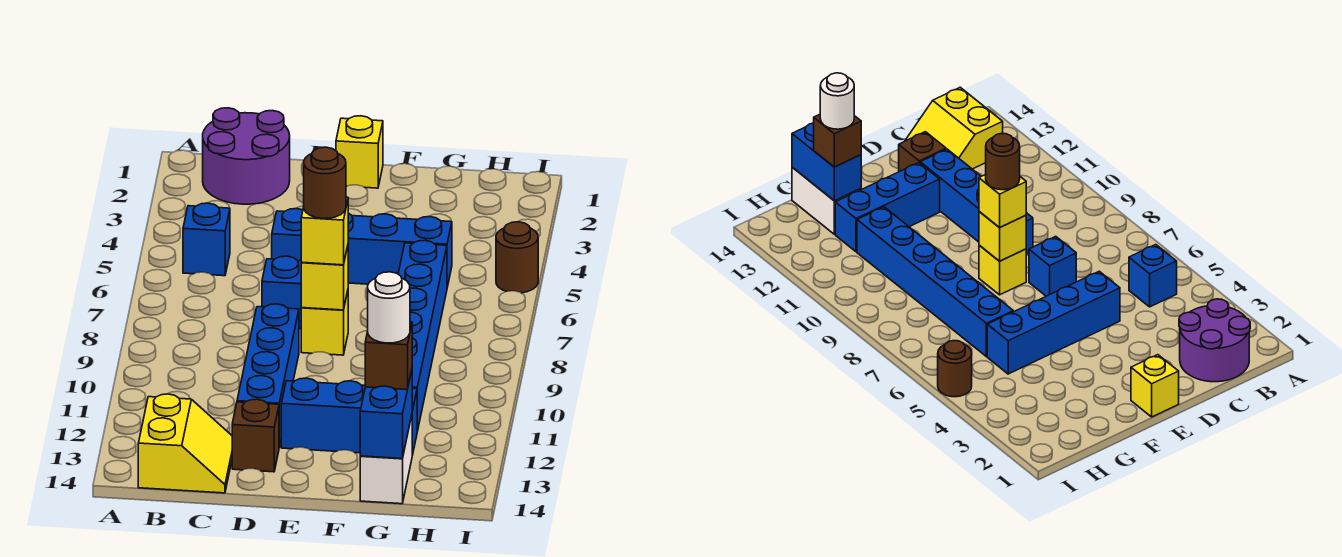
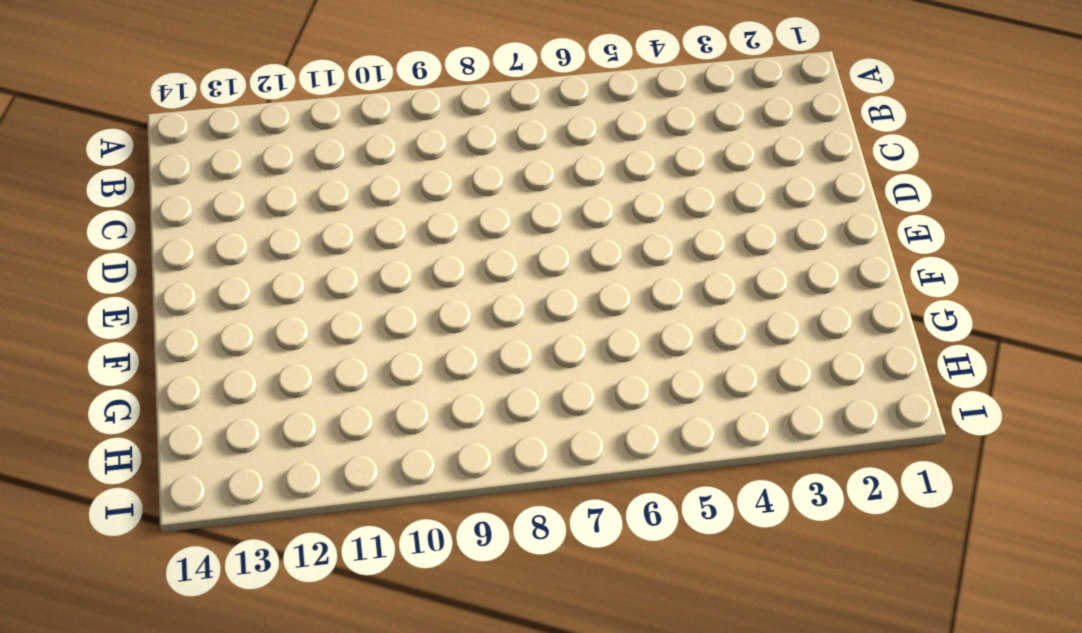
none -> purple round brick B1:C2 level 1
none -> blue brick B5 level 1
none -> yellow slope B13:C14 level 1 top B

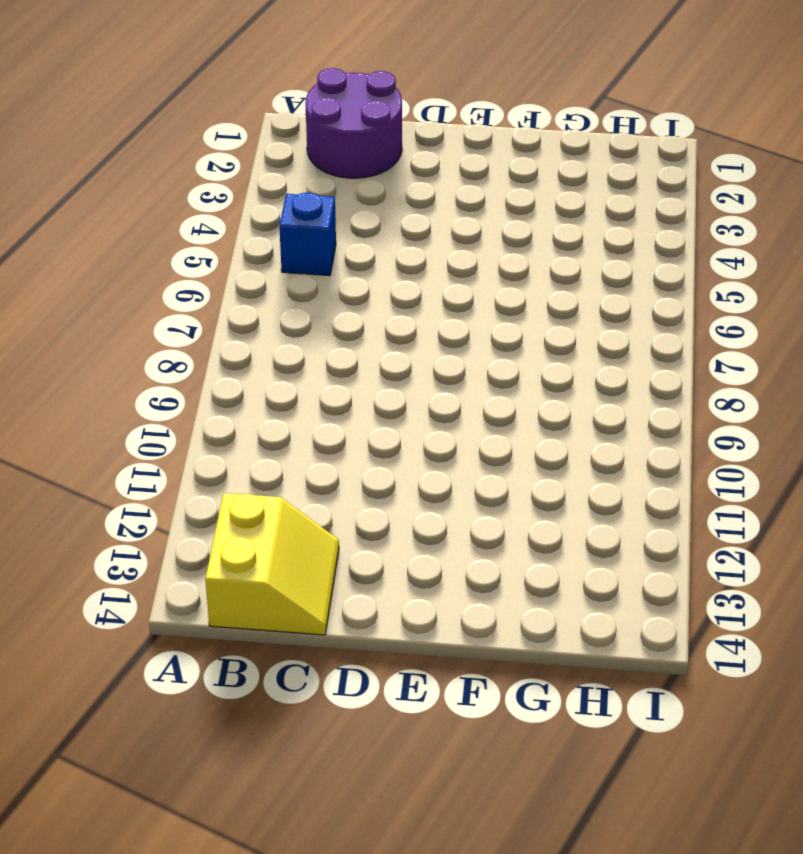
none -> blue brick D5:G5 level 1
none -> blue brick D7 level 1
none -> blue brick D9:D12 level 1

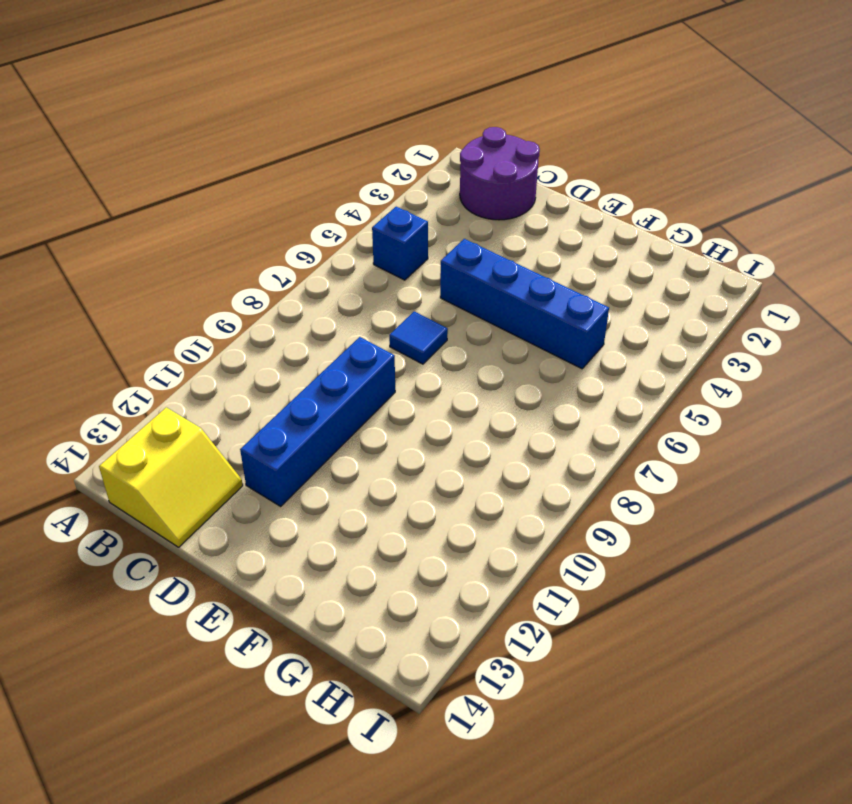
blue tile D7 level 1 -> blue brick D7 level 1
none -> brown brick D13 level 1
none -> yellow brick E1 level 1
none -> yellow brick E8 level 1

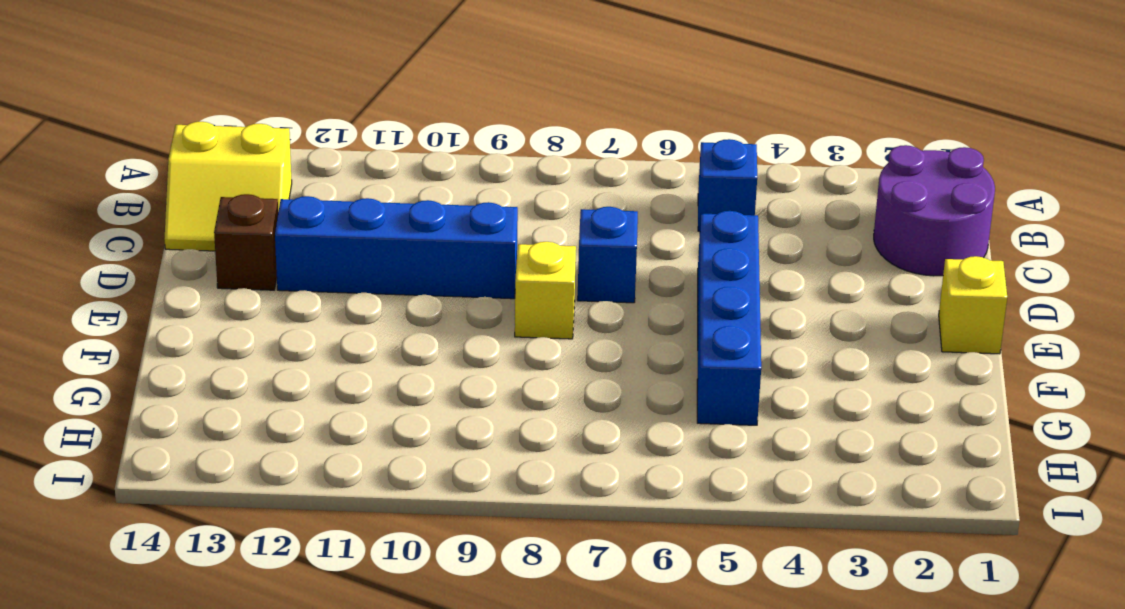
none -> blue brick E12:G12 level 1
none -> blue brick G6:G11 level 1
none -> white brick G13:G14 level 1

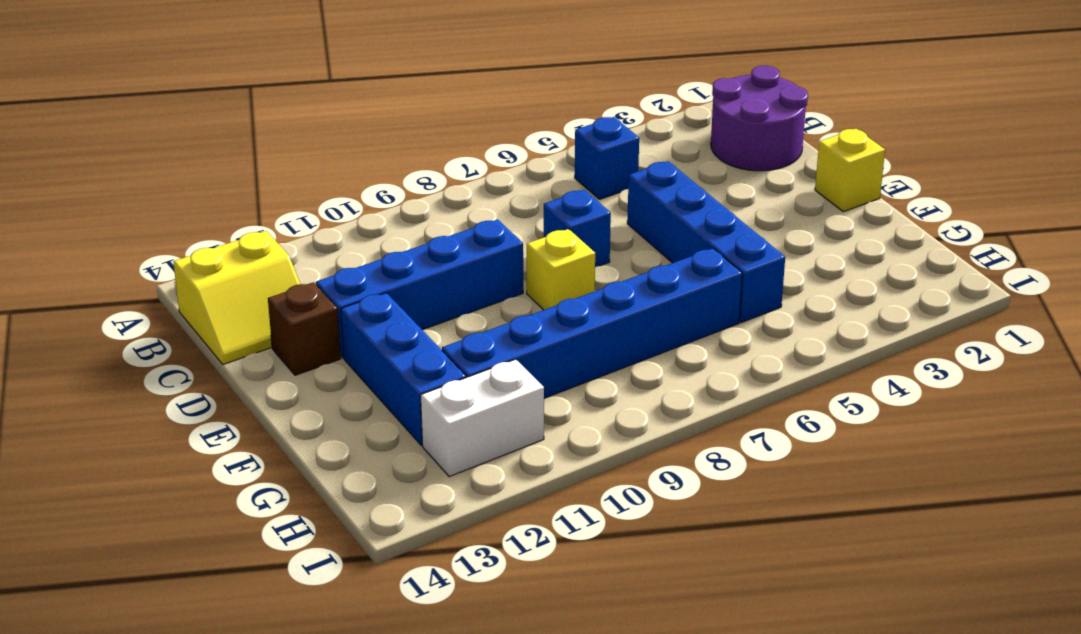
white brick H11:H12 level 1 -> white brick G13:G14 level 1
none -> brown round brick I5 level 1
none -> yellow brick E8 level 2
none -> blue brick G13:G14 level 2

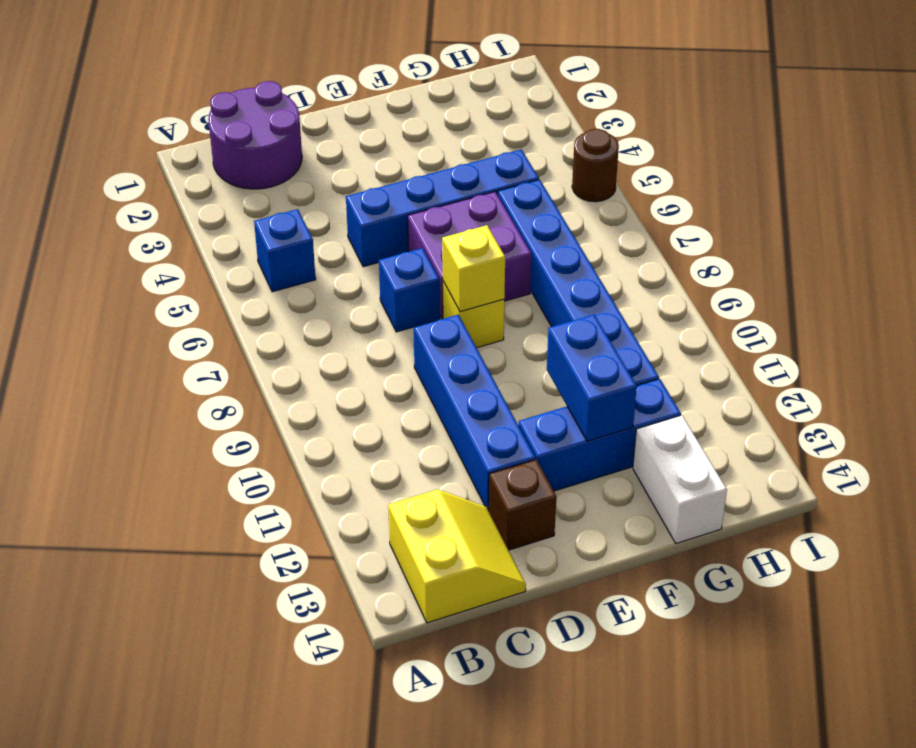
purple brick E6:F7 level 1 -> none
blue brick F11:F12 level 2 -> blue brick G13:G14 level 2
none -> yellow brick E1 level 1
none -> yellow brick E8 level 3
none -> brown brick G13 level 3

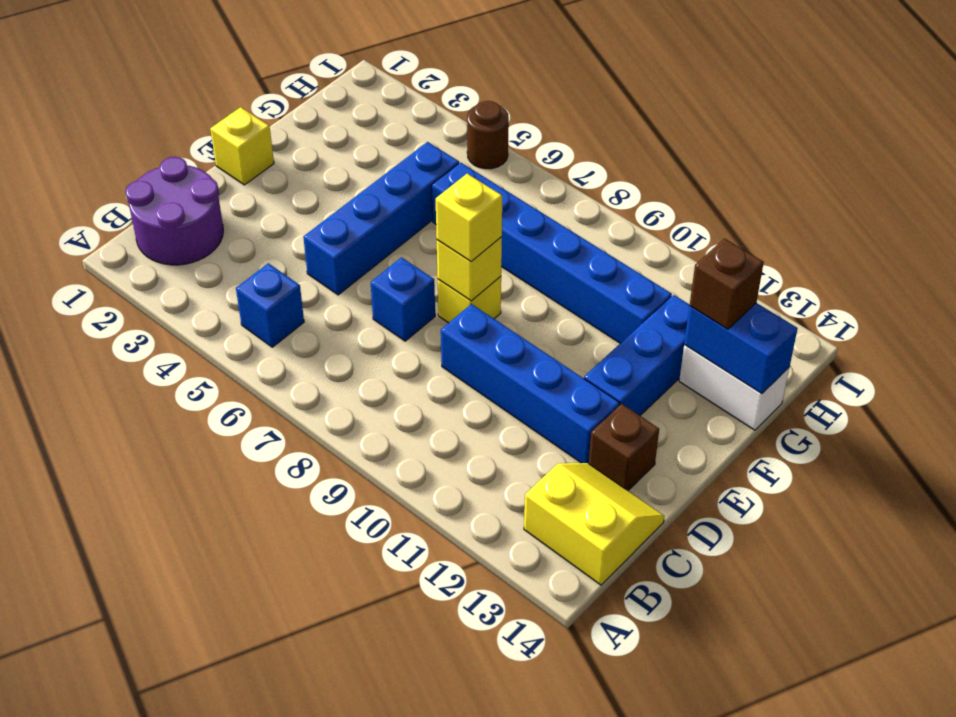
none -> brown round brick E8 level 4
none -> white round brick G13 level 4

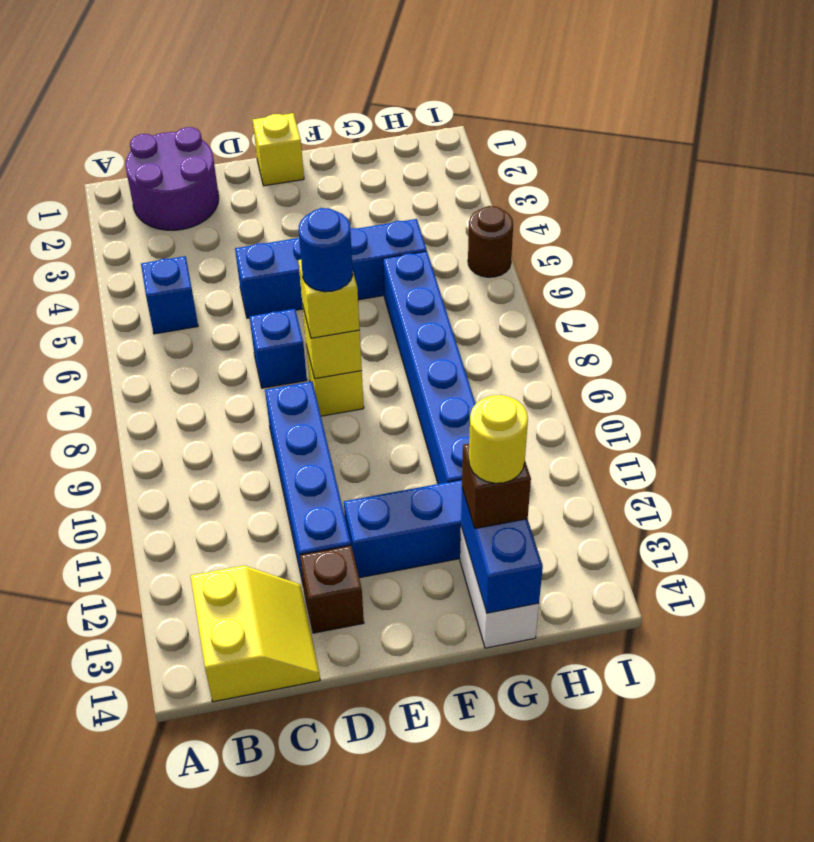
blue round brick E8 level 4 -> brown round brick E8 level 4
yellow round brick G13 level 4 -> white round brick G13 level 4

